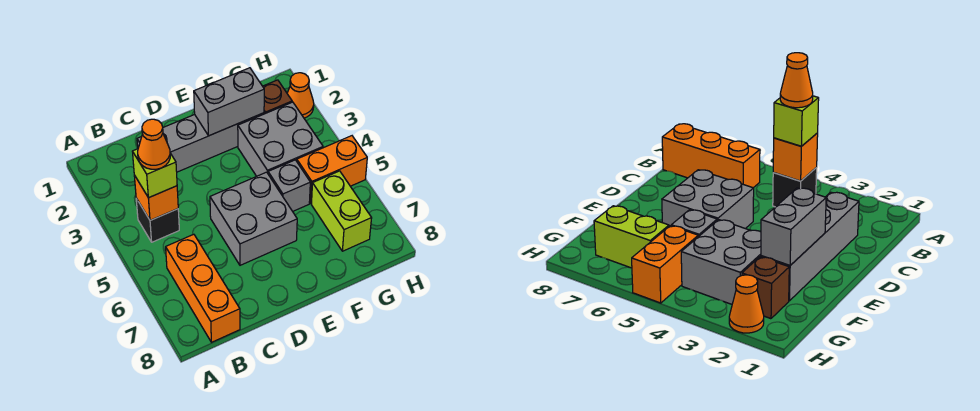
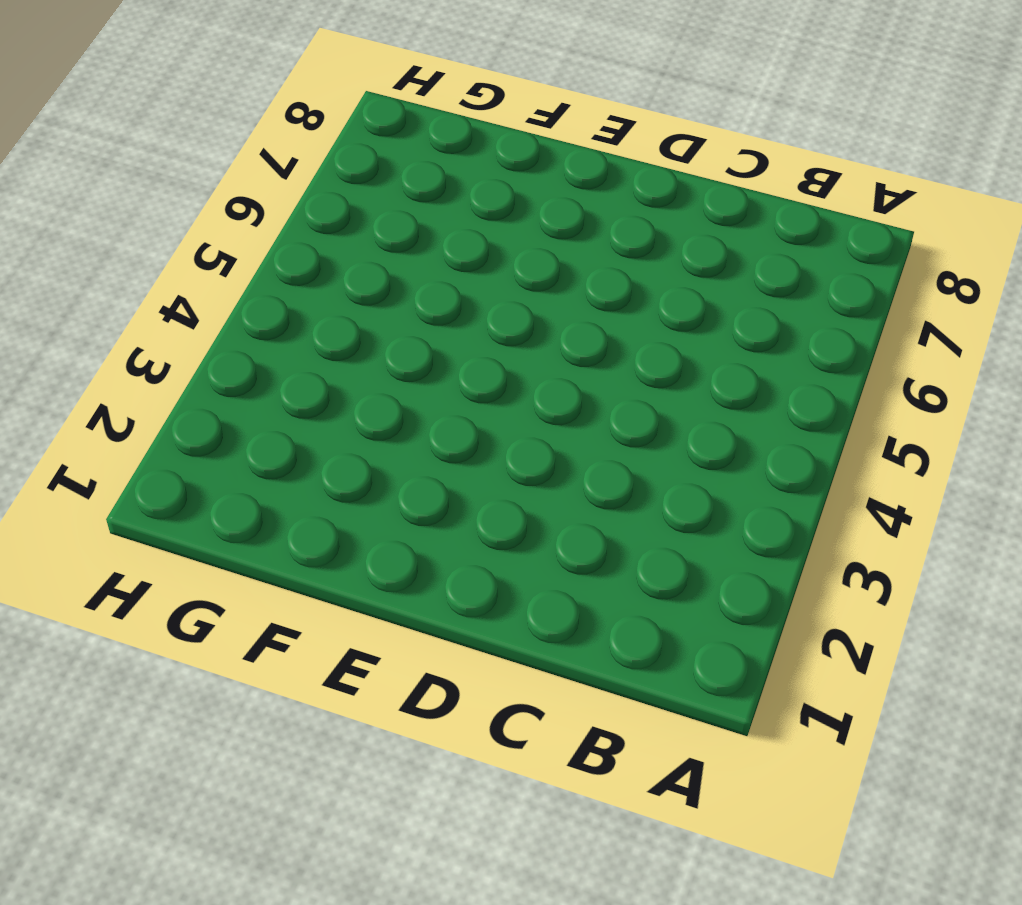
none -> black brick B4 level 1
none -> orange brick B6:B8 level 1
none -> grey brick C2:F2 level 1

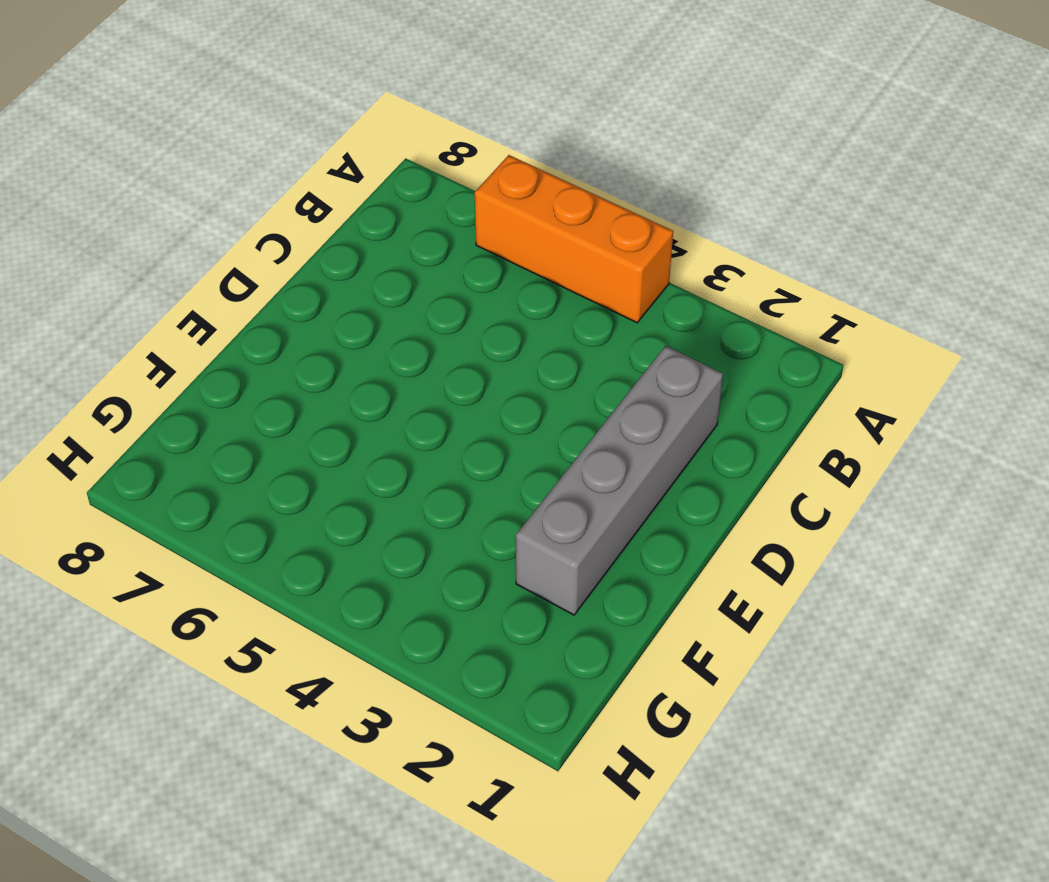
orange brick A4:A6 level 1 -> orange brick B6:B8 level 1
none -> black brick B4 level 1
none -> grey brick D5:E6 level 1
none -> grey brick F3:G4 level 1

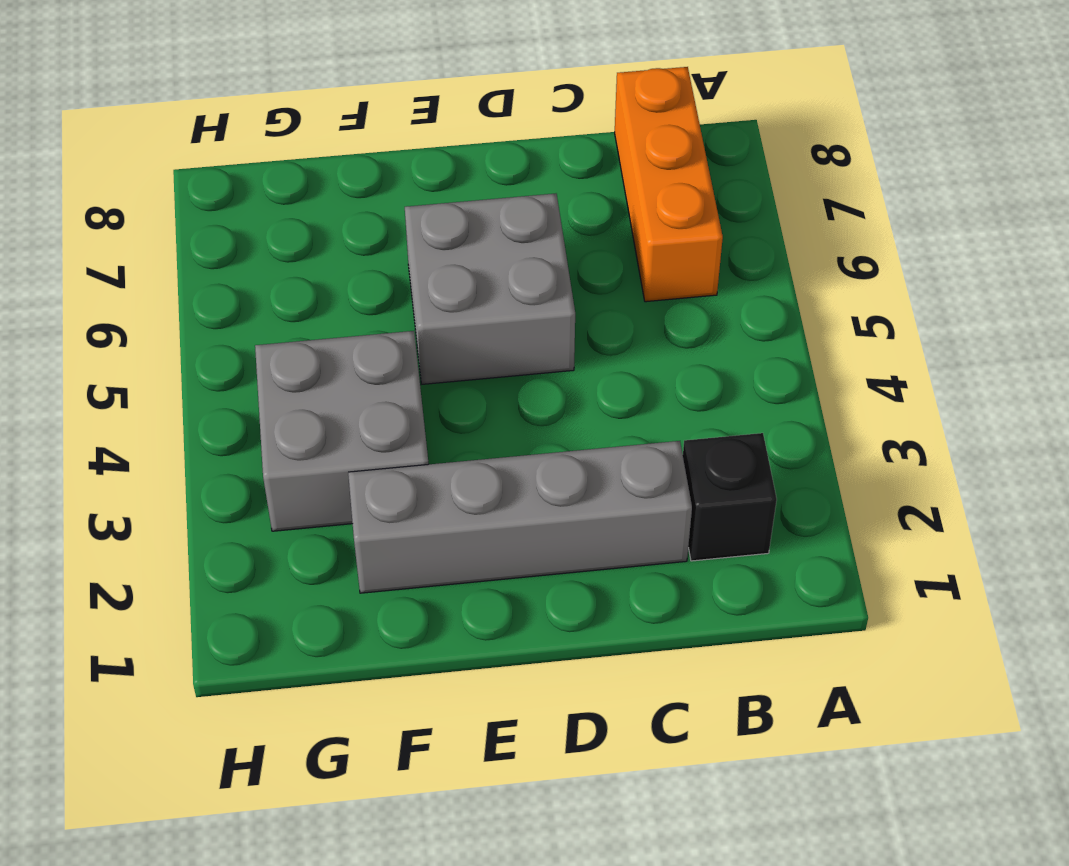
black brick B2 level 1 -> black brick B4 level 1
none -> grey brick F5 level 1
none -> brown brick G2 level 1
none -> orange brick G5:H5 level 1

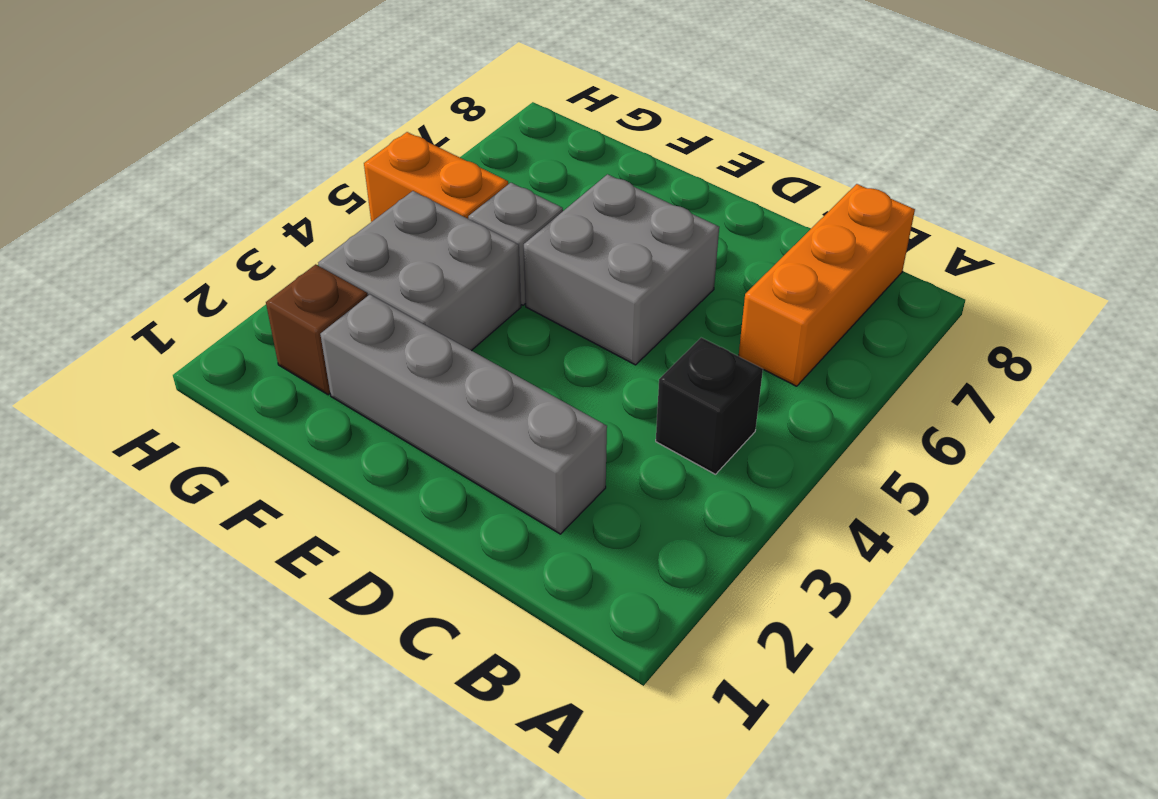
none -> lime brick G6:G7 level 1
none -> orange cone H2 level 1
none -> orange brick B4 level 2

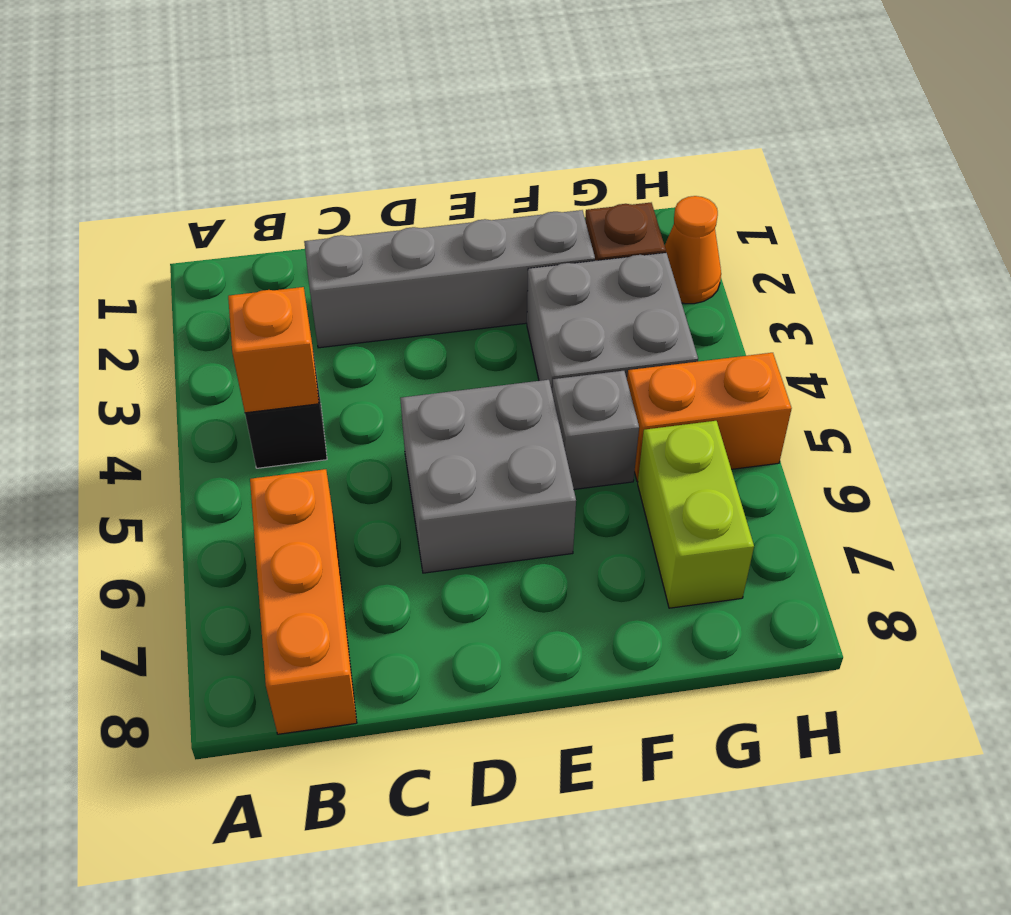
none -> grey brick E2:F2 level 2
none -> lime brick B4 level 3
none -> orange cone B4 level 4

